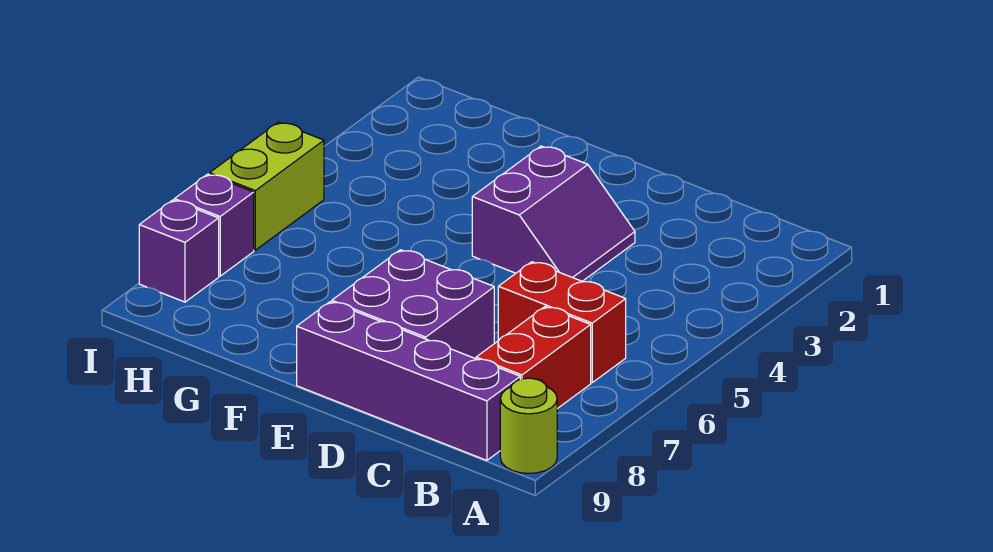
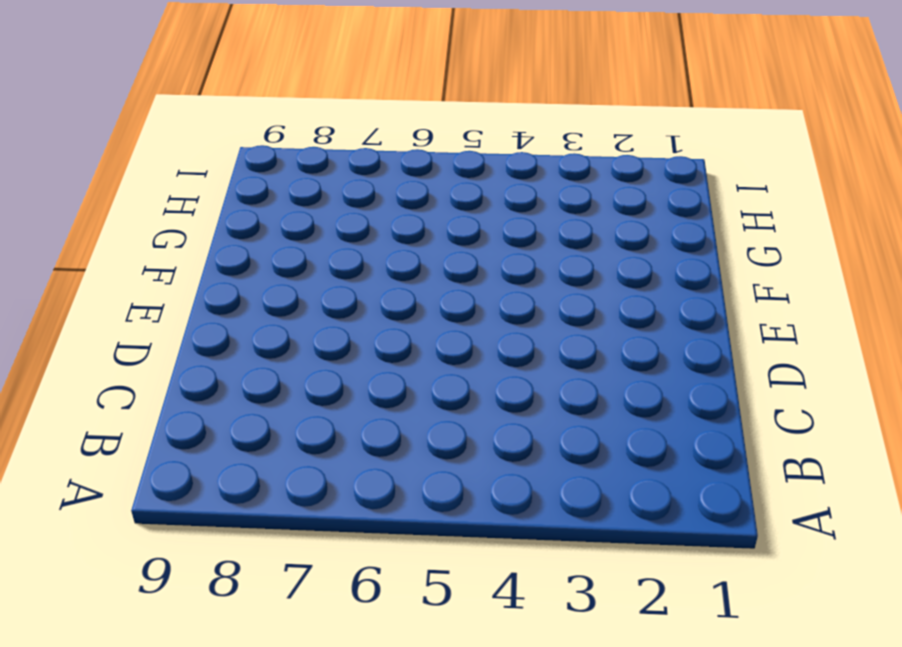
none -> lime round brick A9 level 1
none -> red brick B6:C6 level 1

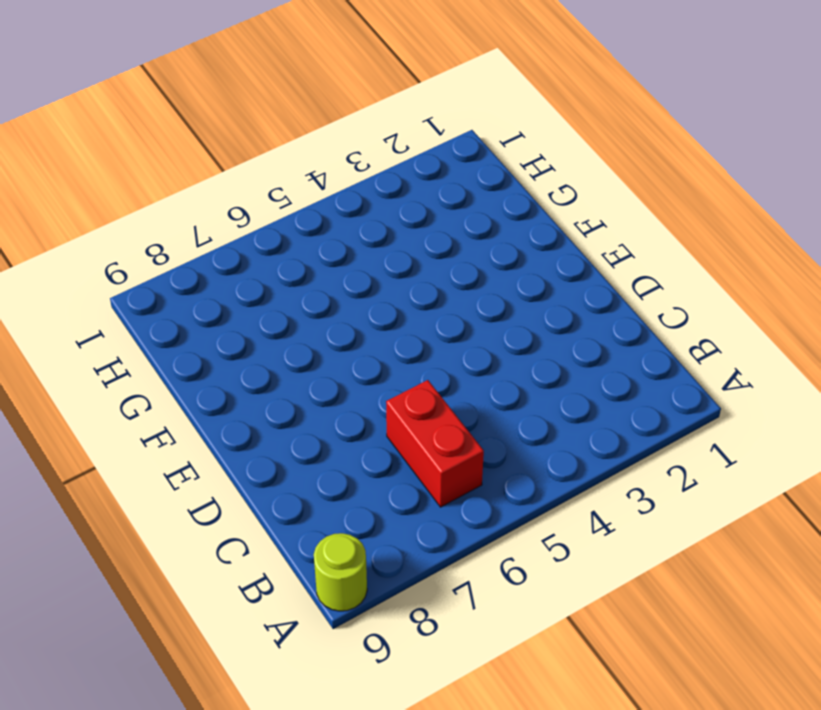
none -> red brick B7:B8 level 1
none -> purple brick B9:E9 level 1

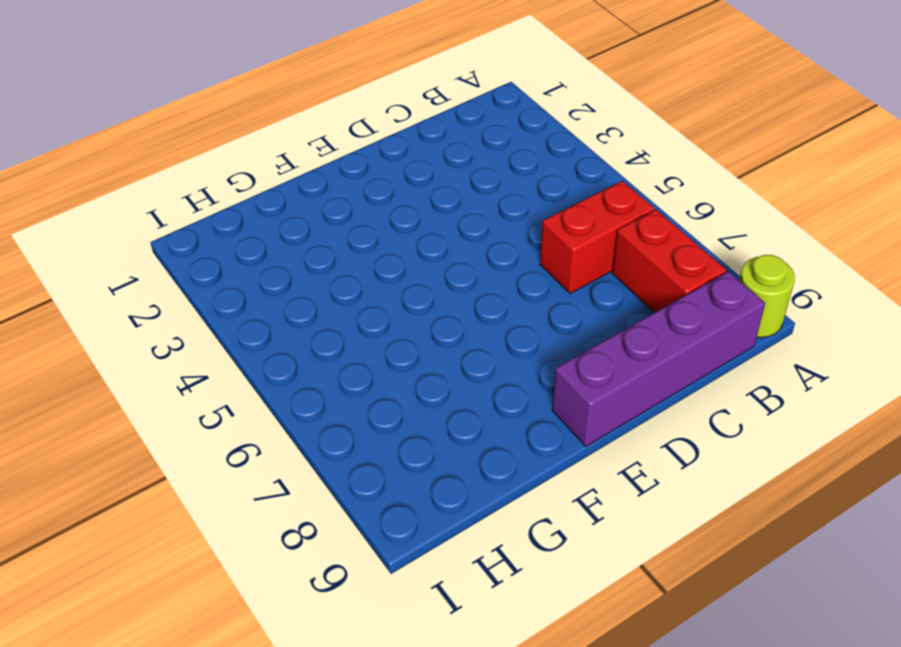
none -> purple slope D3:E4 level 1 top E
none -> purple brick D7:E8 level 1

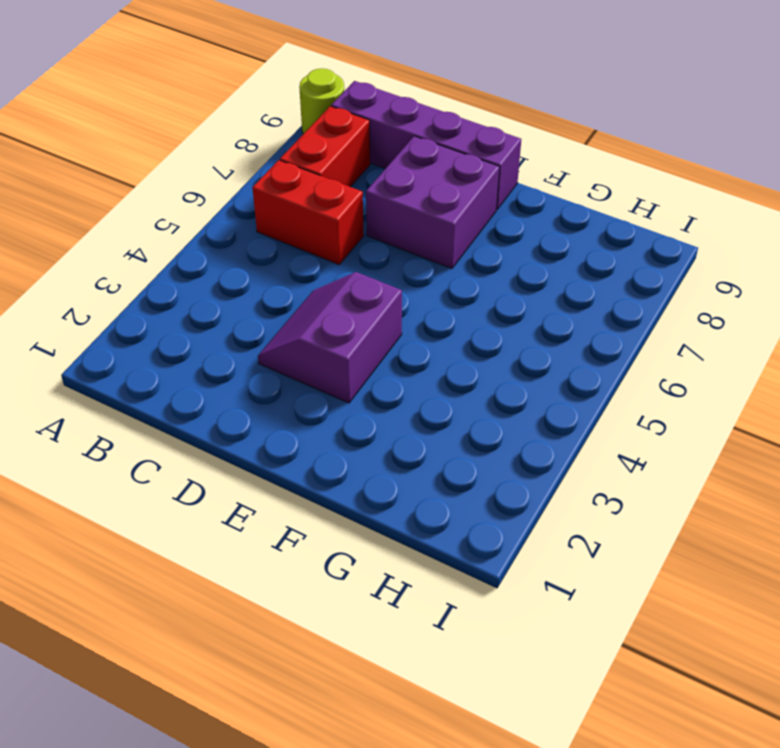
none -> lime brick I5:I6 level 1
none -> purple brick I7 level 1

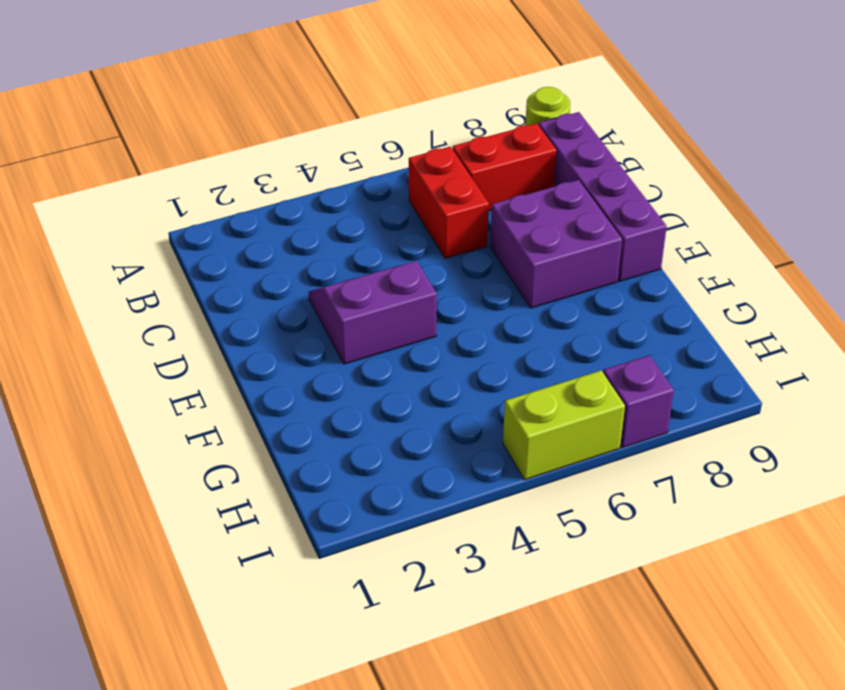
none -> purple brick I8 level 1

